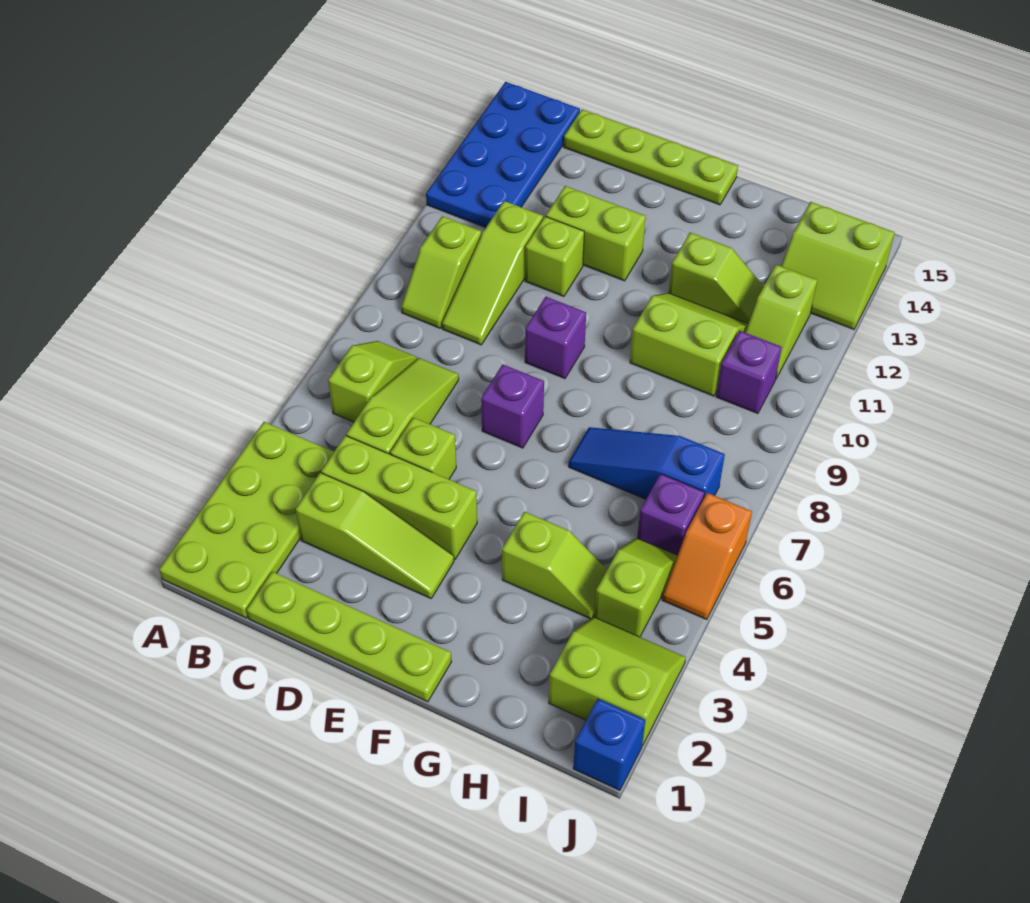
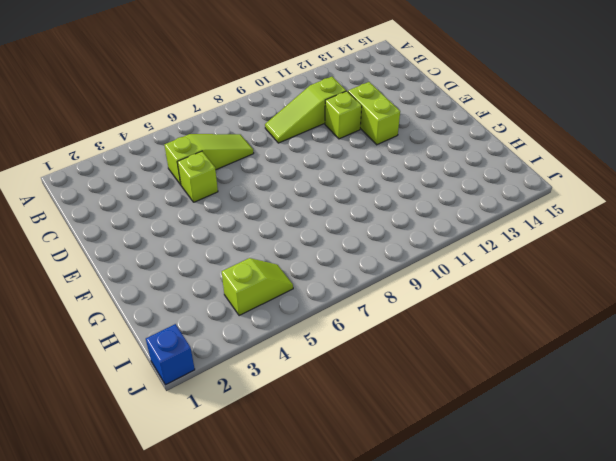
none -> lime plate A1:B4 level 1
none -> blue plate A12:B15 level 1
none -> lime slope B6:B7 level 1 top 6

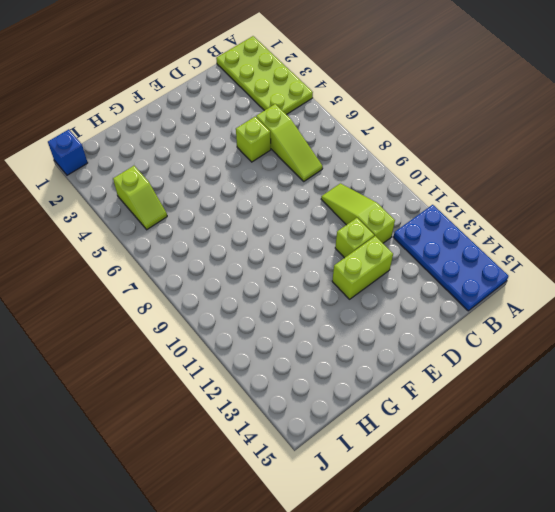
none -> lime slope B6:B7 level 1 top 6
none -> lime slope B9:B10 level 1 top 10
none -> lime plate C1:F1 level 1

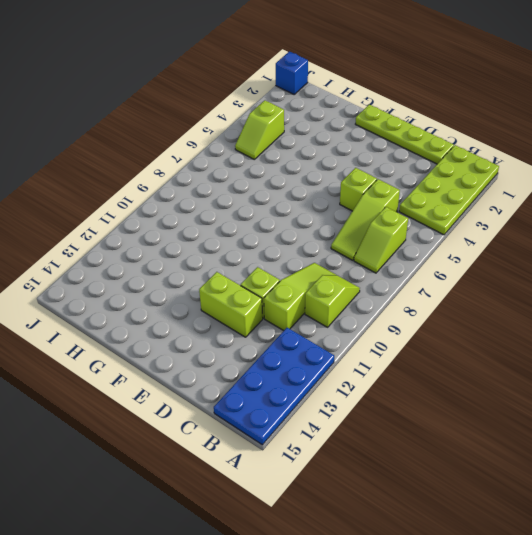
none -> lime slope C3:E3 level 1 top C
none -> lime brick C4:E4 level 1
none -> lime plate C15:F15 level 1

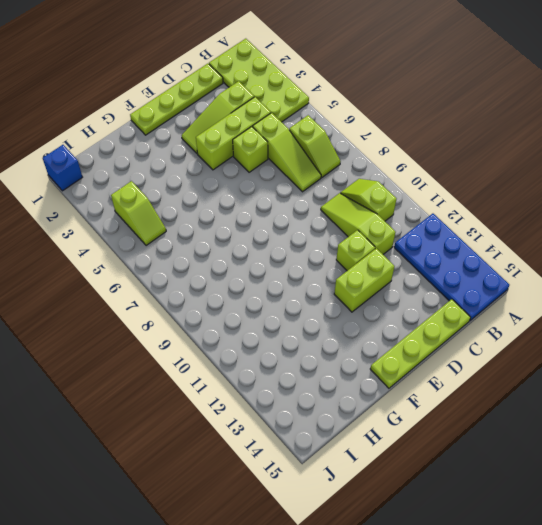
none -> purple brick E7 level 1
none -> purple brick E9 level 1
none -> lime slope G4:H4 level 1 top G

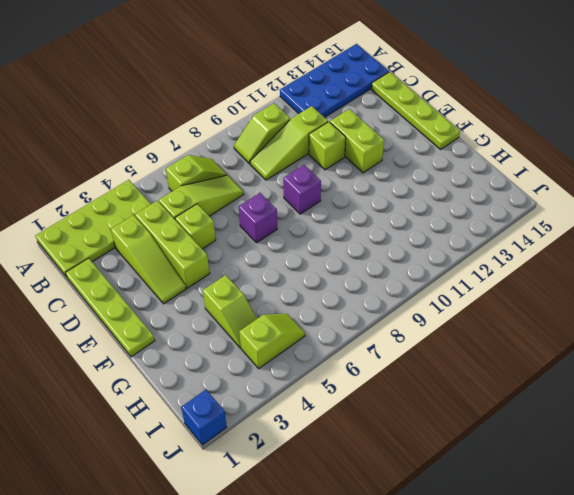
none -> blue slope G7:I7 level 1 top I
none -> lime slope G10:H11 level 1 top 10
none -> lime slope G12:H12 level 1 top G

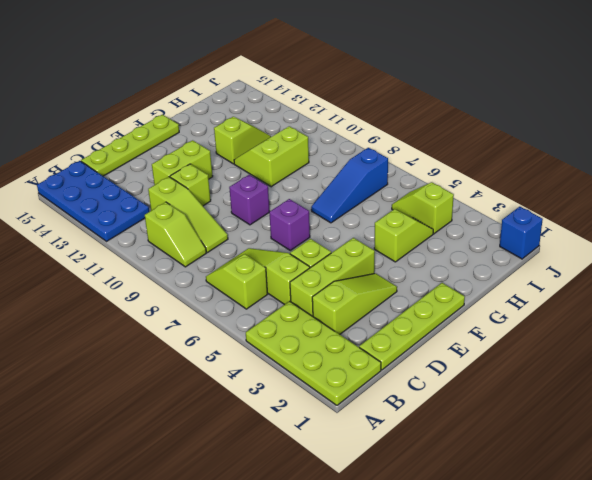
none -> lime slope I2:J3 level 1 top 2
none -> purple brick I6 level 1
none -> purple brick I10 level 1

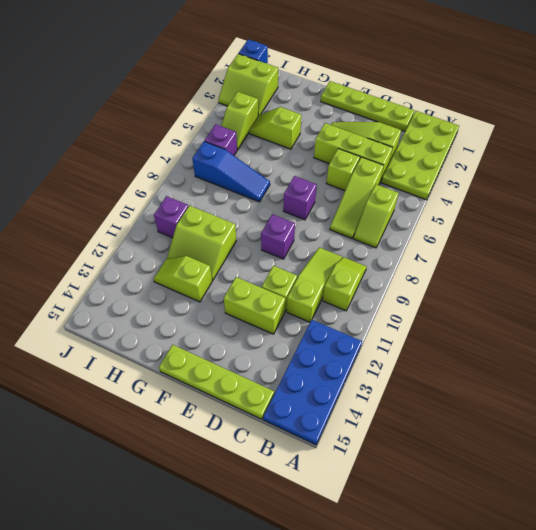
none -> lime slope I11:I12 level 1 top 12
none -> lime slope I13:J14 level 1 top 14
none -> orange slope J5:J6 level 1 top 6

